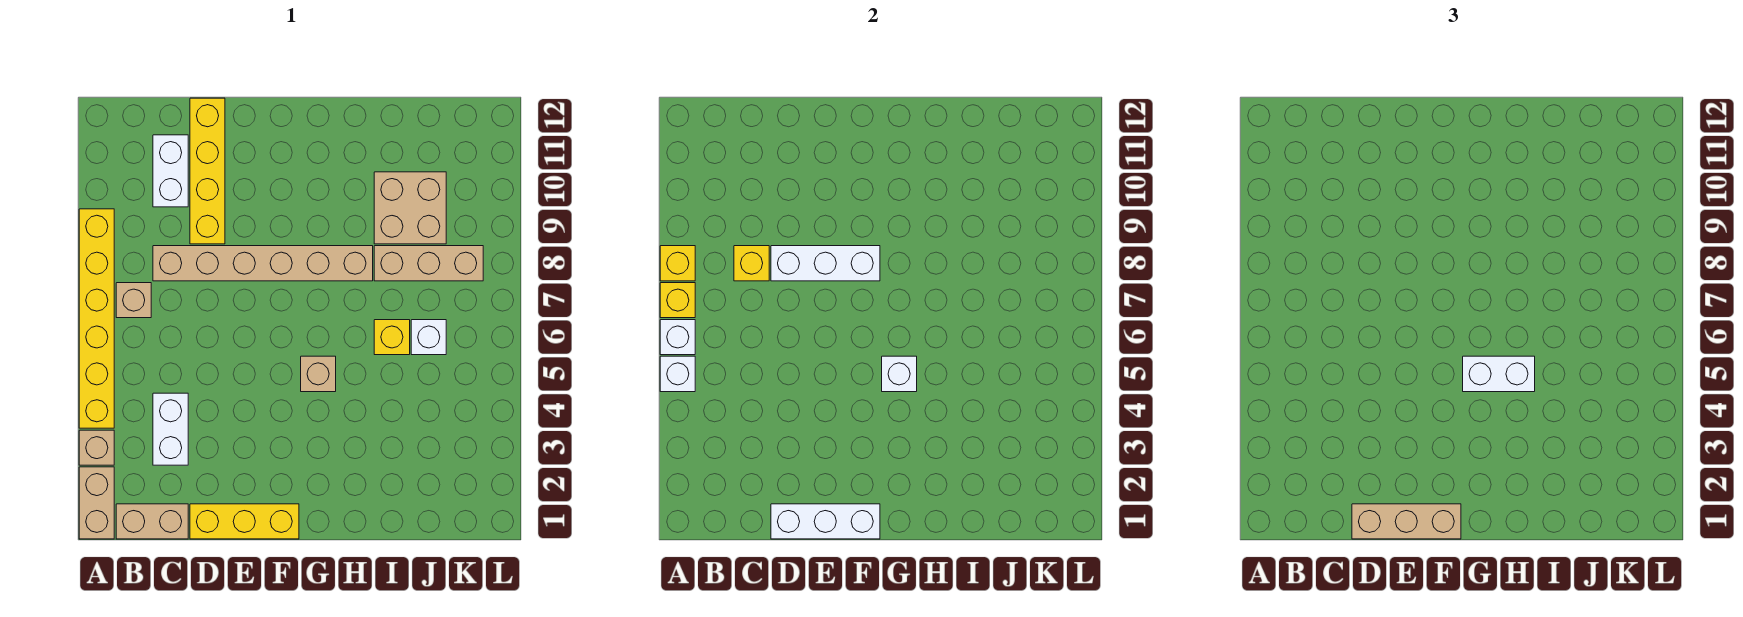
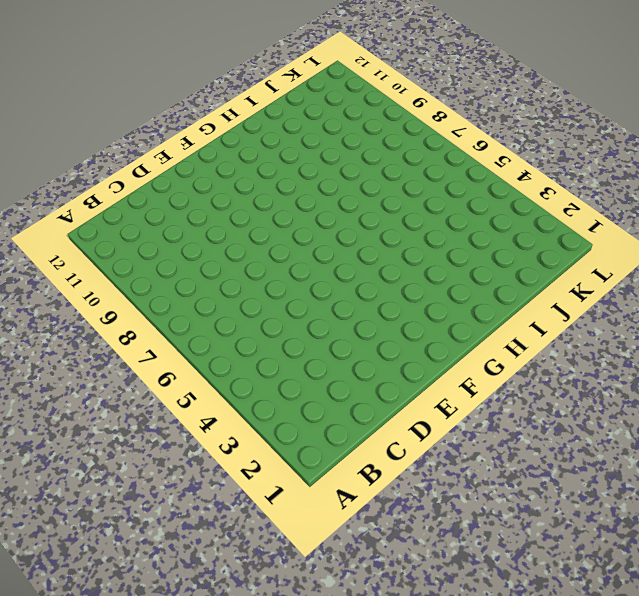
none -> tan brick A1:A2 level 1
none -> tan brick A3 level 1
none -> yellow brick A4:A9 level 1

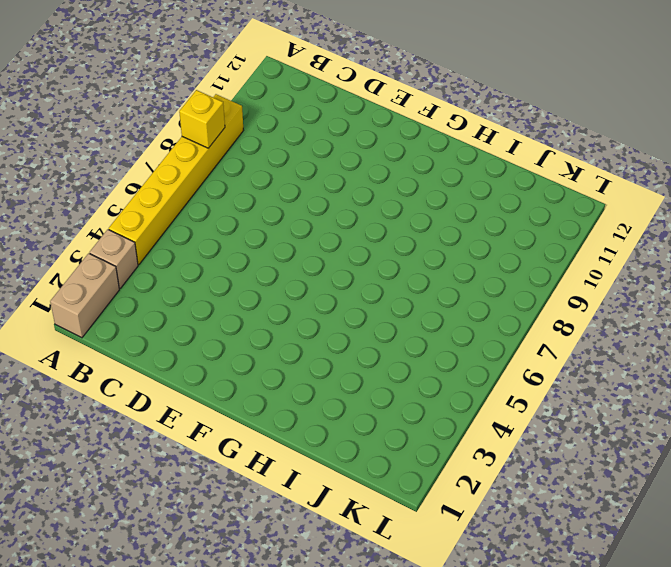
none -> tan brick B1:C1 level 1
none -> tan brick B7 level 1
none -> white brick C3:C4 level 1

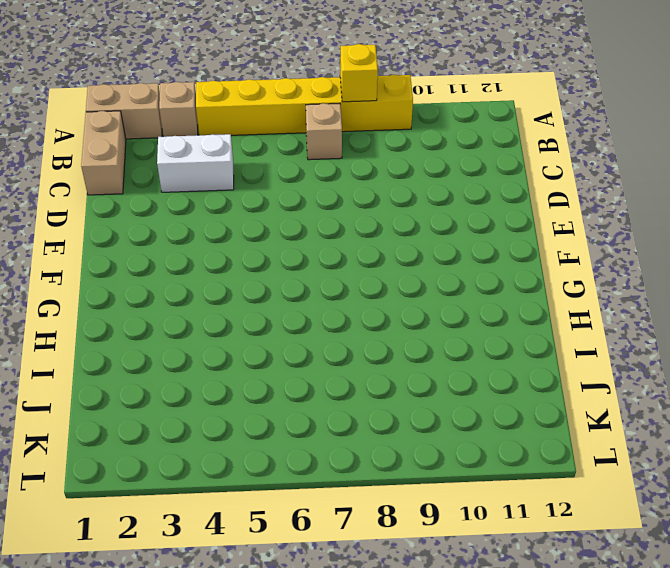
none -> tan brick C8:H8 level 1
none -> white brick C10:C11 level 1
none -> yellow brick D1:F1 level 1

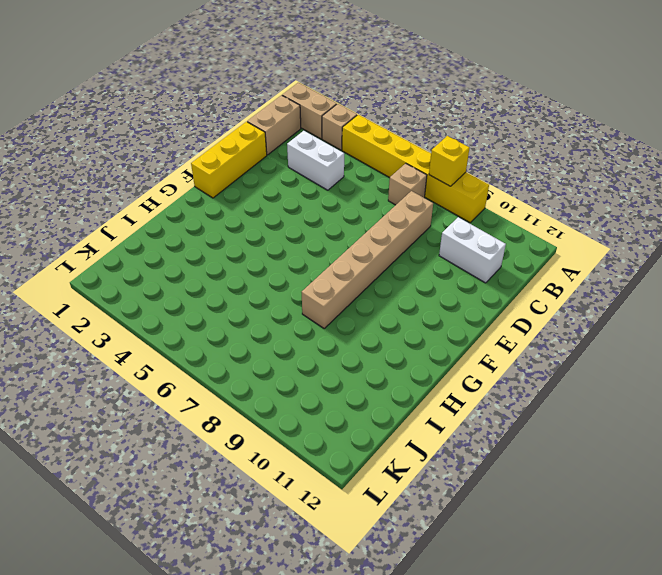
none -> yellow brick D9:D12 level 1
none -> tan brick G5 level 1
none -> yellow brick I6 level 1

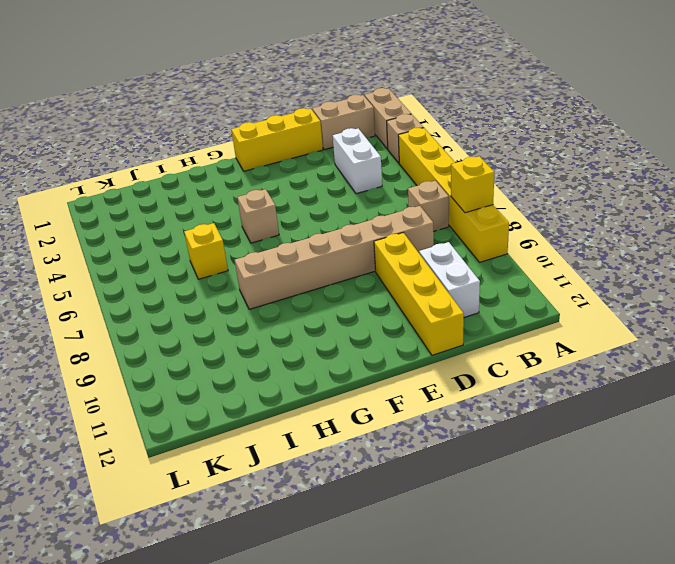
none -> tan brick I8:K8 level 1
none -> tan brick I9:J10 level 1
none -> white brick J6 level 1

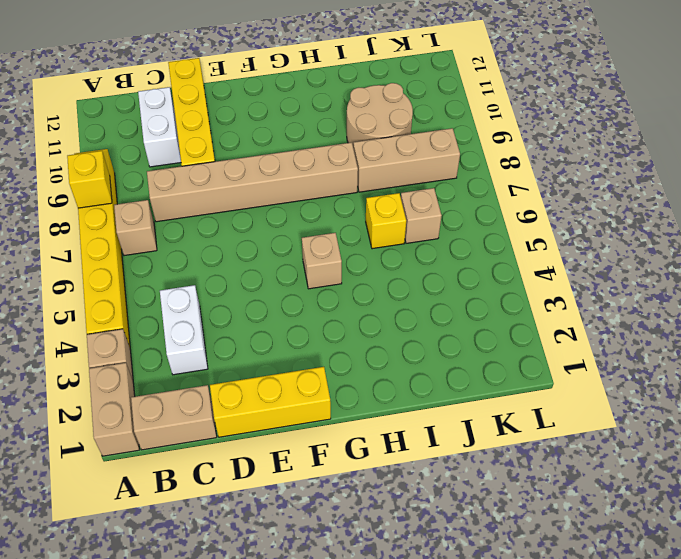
tan round brick I9:J10 level 1 -> tan brick I9:J10 level 1
tan brick J6 level 1 -> white brick J6 level 1
none -> white brick A5 level 2
none -> white brick A6 level 2
none -> yellow brick A7 level 2

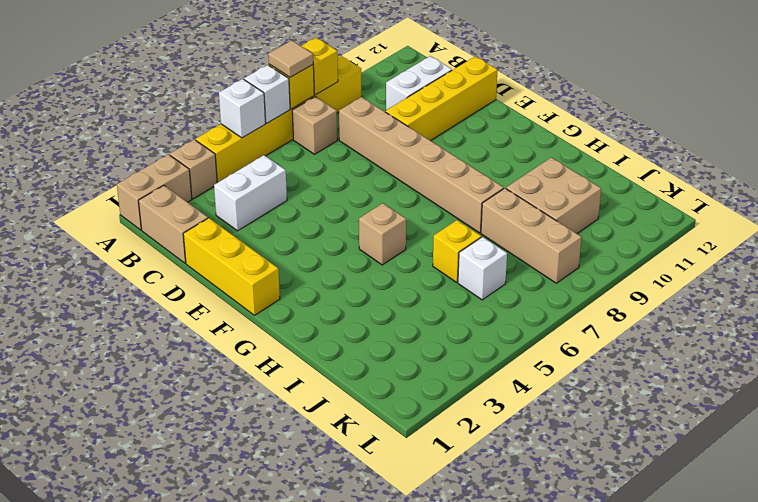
tan tile A7 level 3 -> none
none -> yellow brick C8 level 2
none -> white brick D1:F1 level 2
none -> white brick D8:F8 level 2

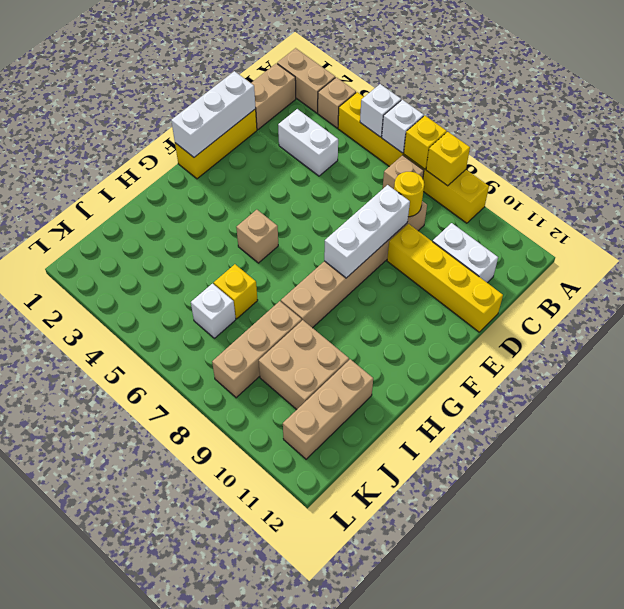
yellow round brick C8 level 2 -> yellow brick C8 level 2
tan brick I11:K11 level 1 -> tan brick D1:F1 level 3
none -> white brick G5 level 2
none -> white brick G5:H5 level 3

